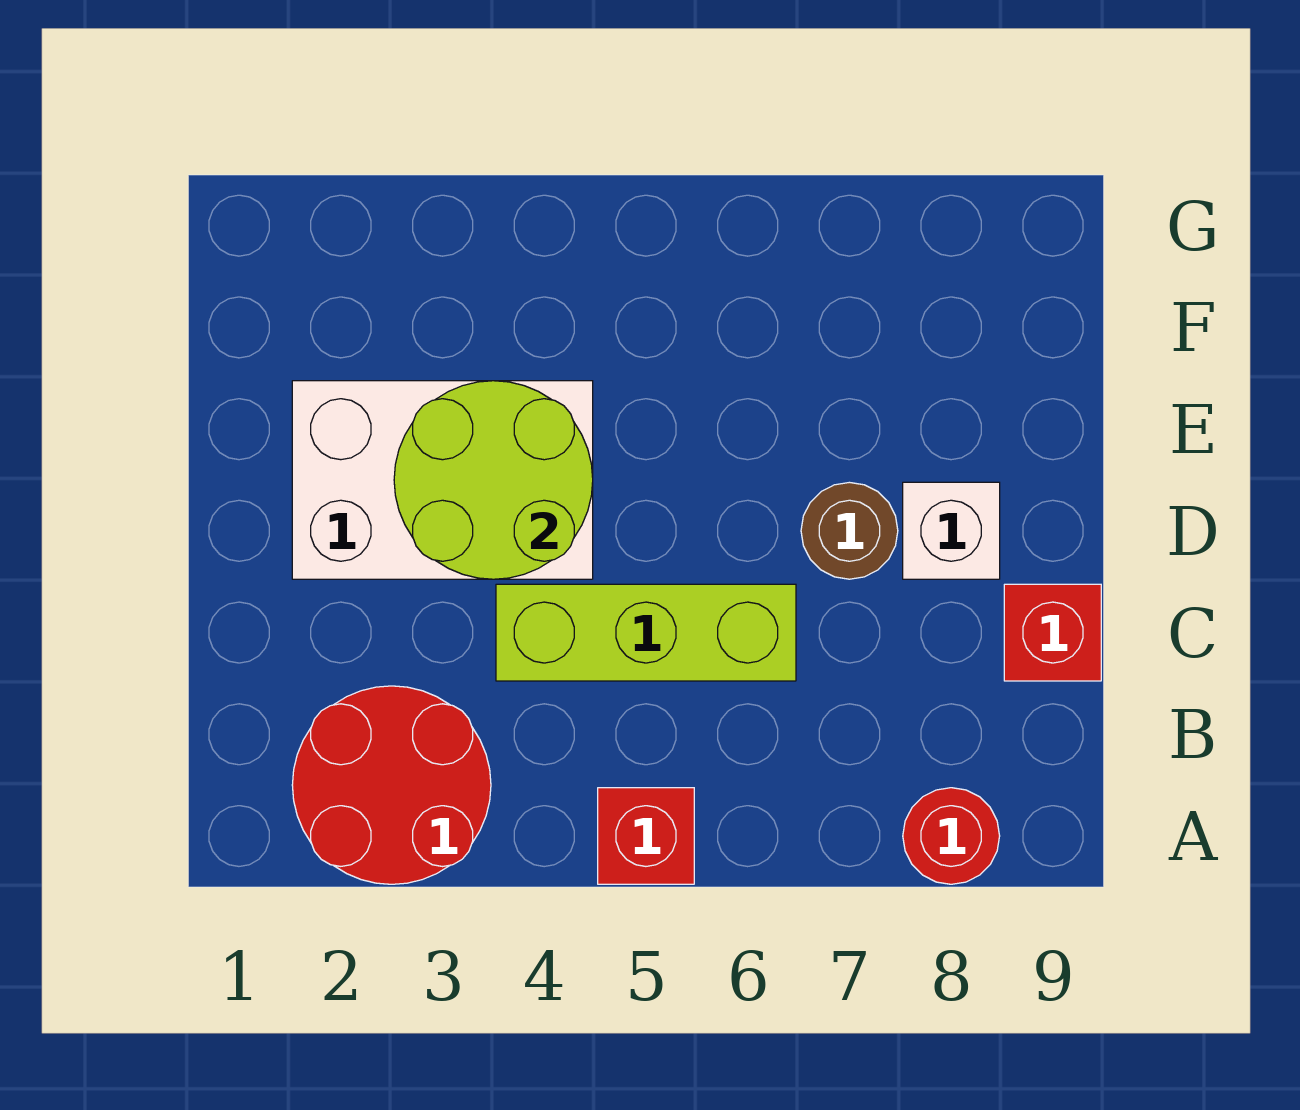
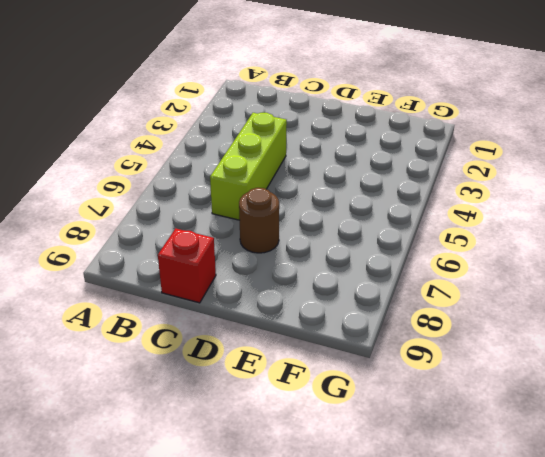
none -> red round brick A2:B3 level 1
none -> red brick A5 level 1

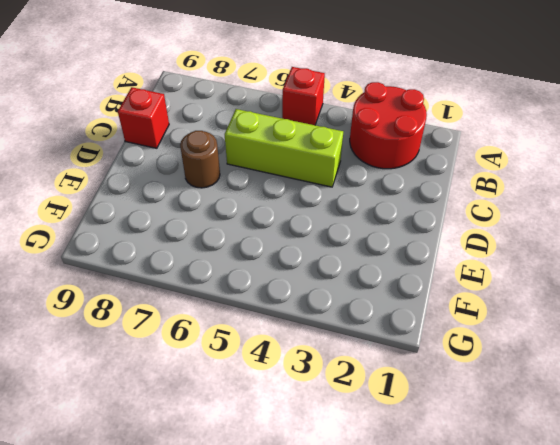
none -> red round brick A8 level 1
none -> white brick D2:E4 level 1

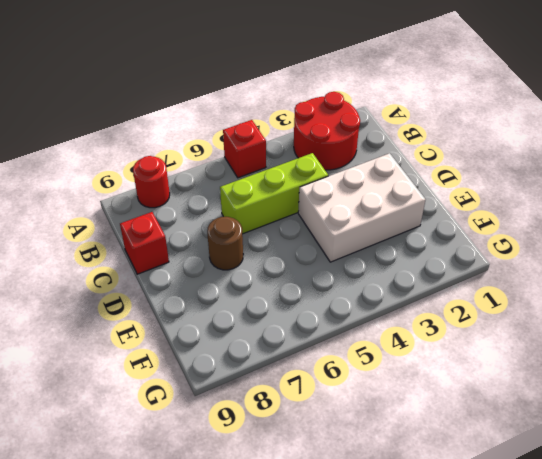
none -> white brick D8 level 1
none -> lime round brick D3:E4 level 2

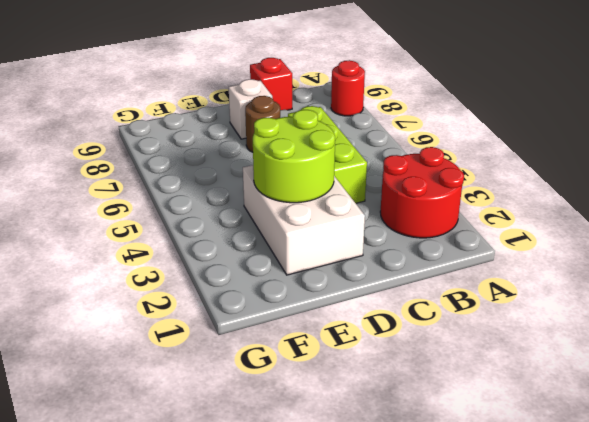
none -> red brick A5 level 1

